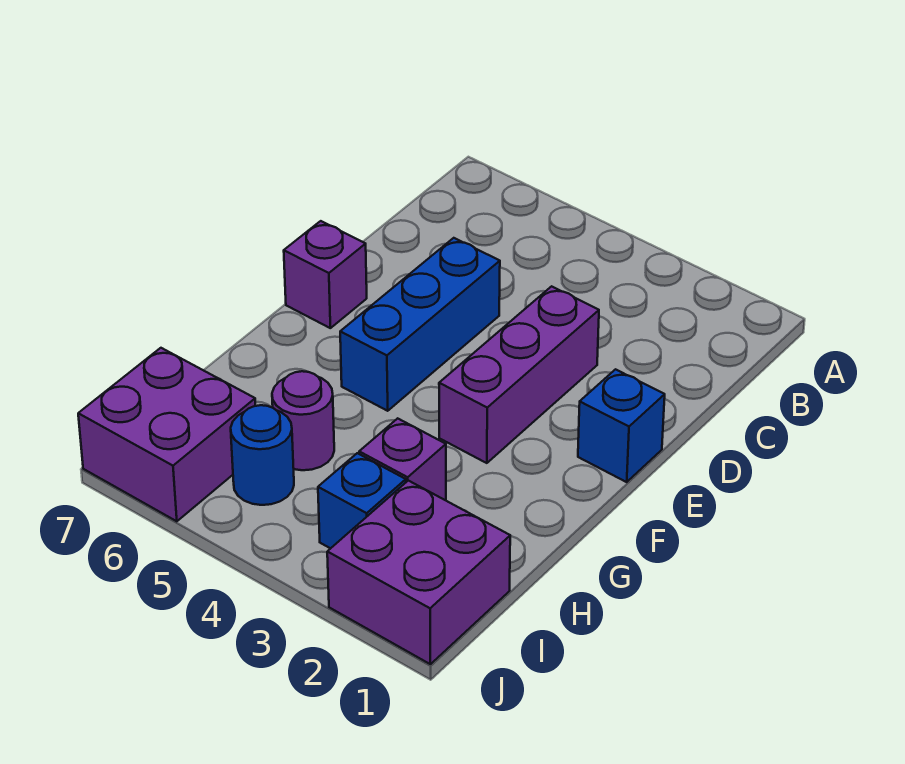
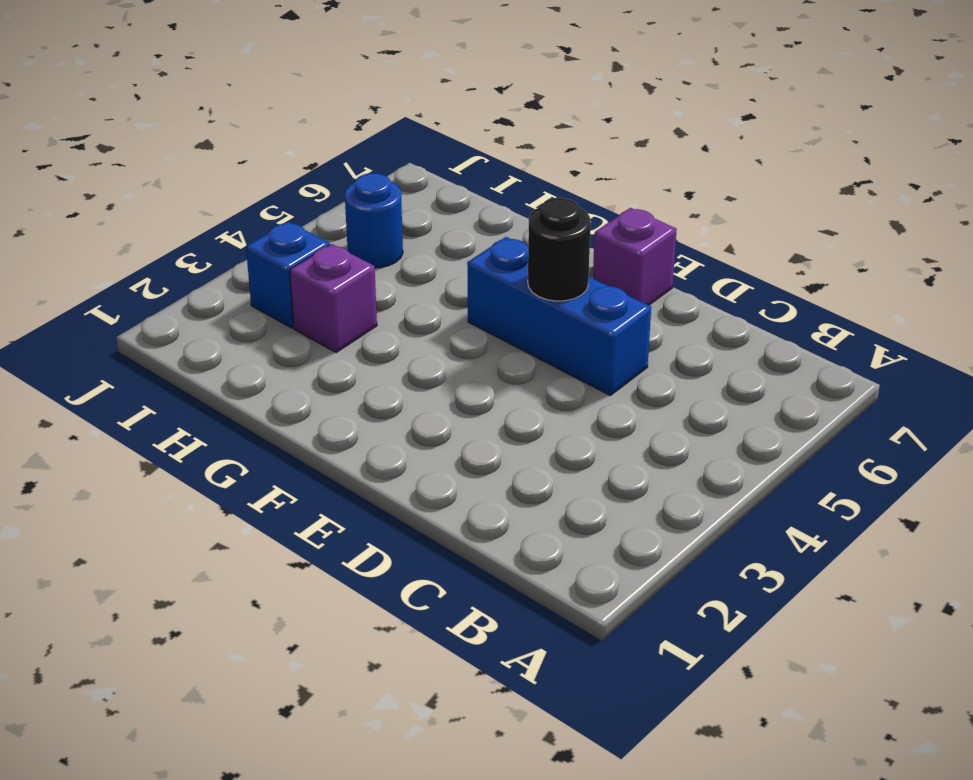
black round brick E5 level 2 -> none
none -> purple brick D3:F3 level 1
none -> blue brick E1 level 1

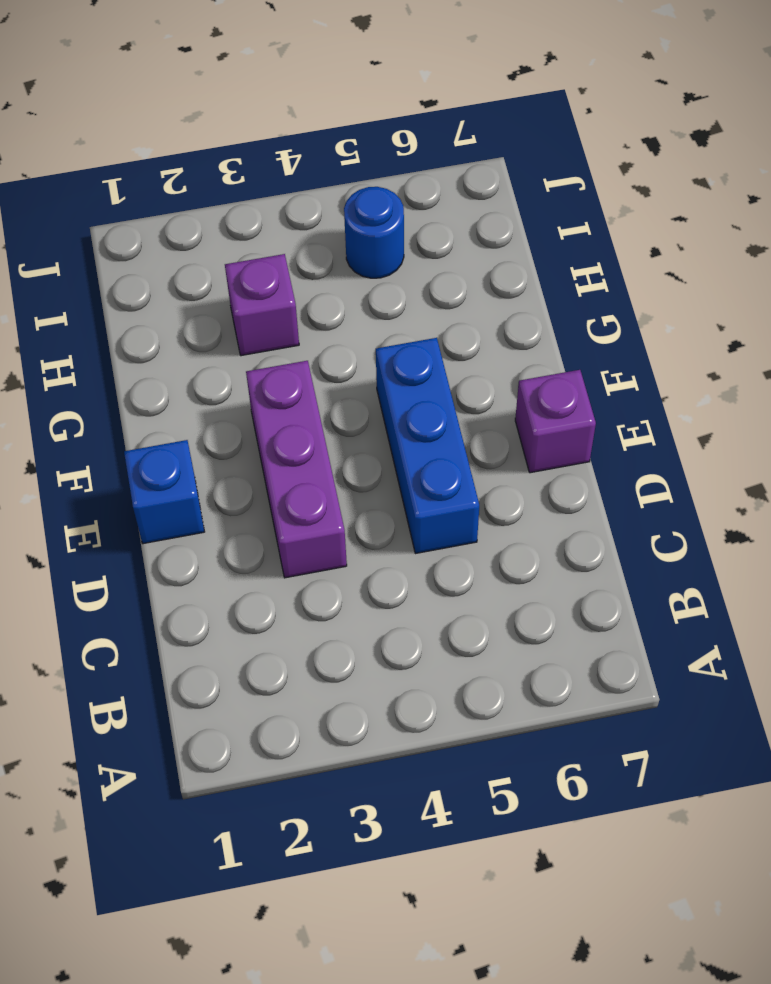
none -> purple round brick H5 level 1
none -> purple brick I1:J2 level 1

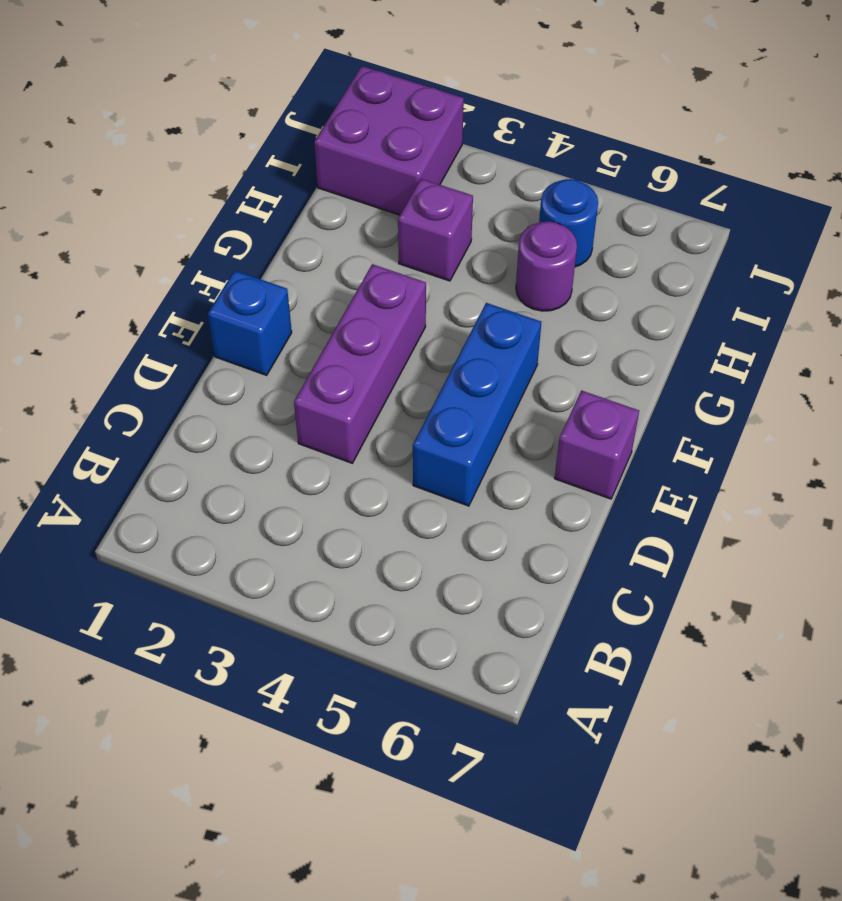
none -> blue brick I3 level 1
none -> purple brick I6:J7 level 1

